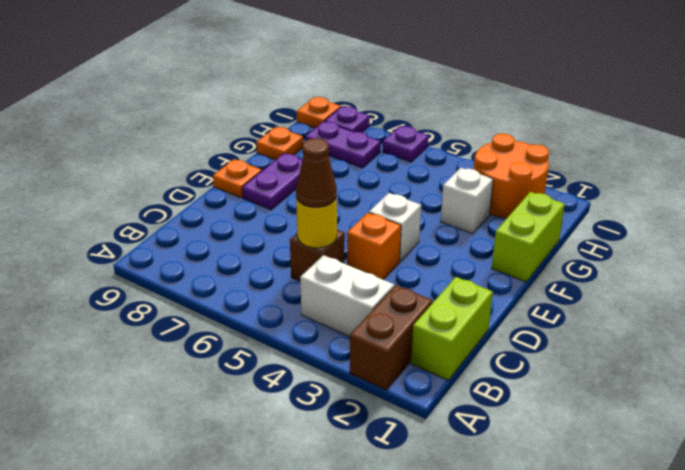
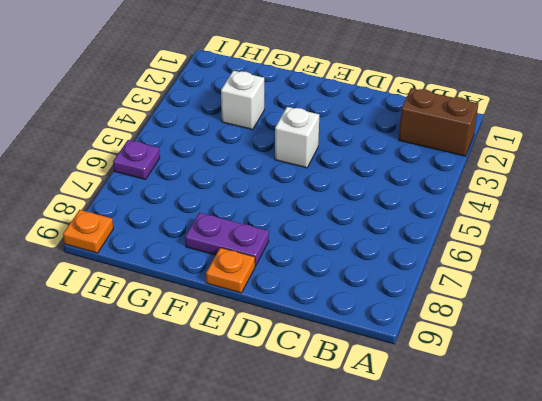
none -> lime brick B1:C1 level 1
none -> white brick B3:B4 level 1
none -> brown brick C5 level 1

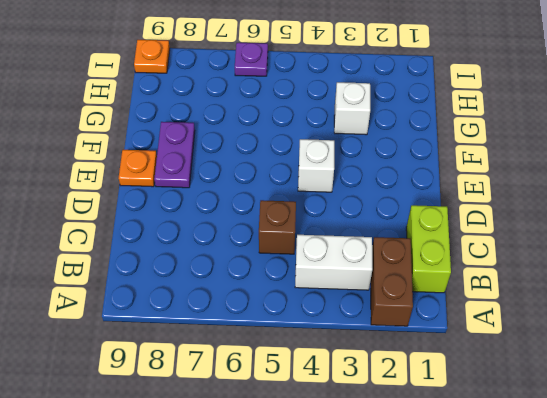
none -> orange brick D4 level 1
none -> lime brick F1:G1 level 1
none -> orange plate G9 level 1

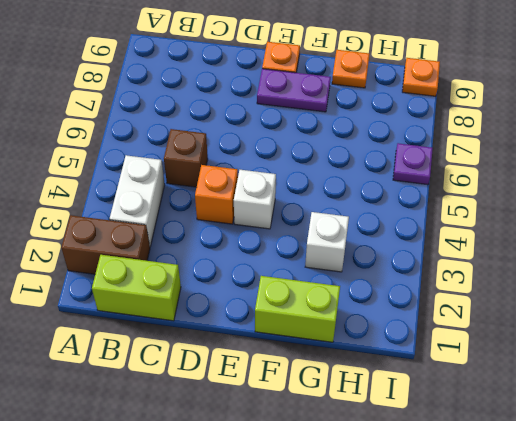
none -> orange round brick H2:I3 level 1
none -> purple plate H7:H8 level 1
none -> purple plate I8 level 1

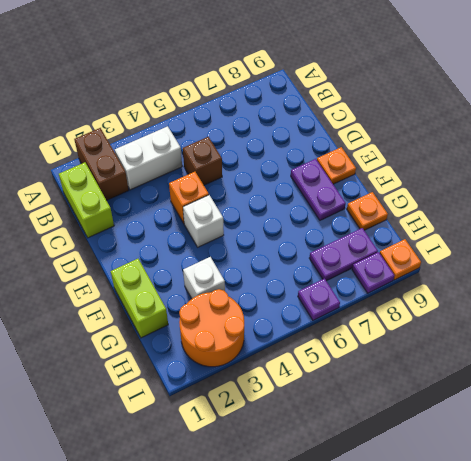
none -> yellow round brick C5 level 2
none -> brown cone C5 level 3

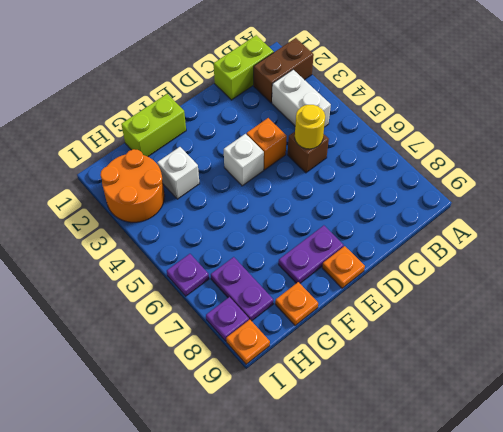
none -> brown cone C5 level 3

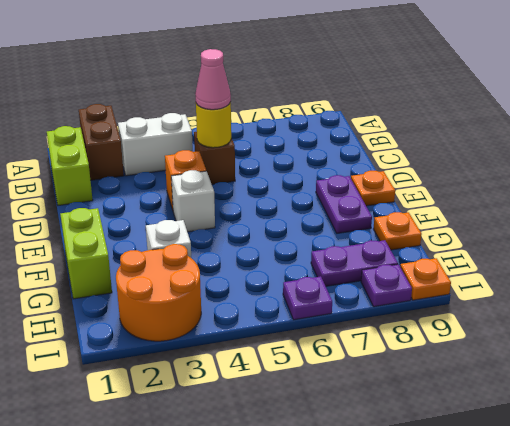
pink cone C5 level 3 -> brown cone C5 level 3

